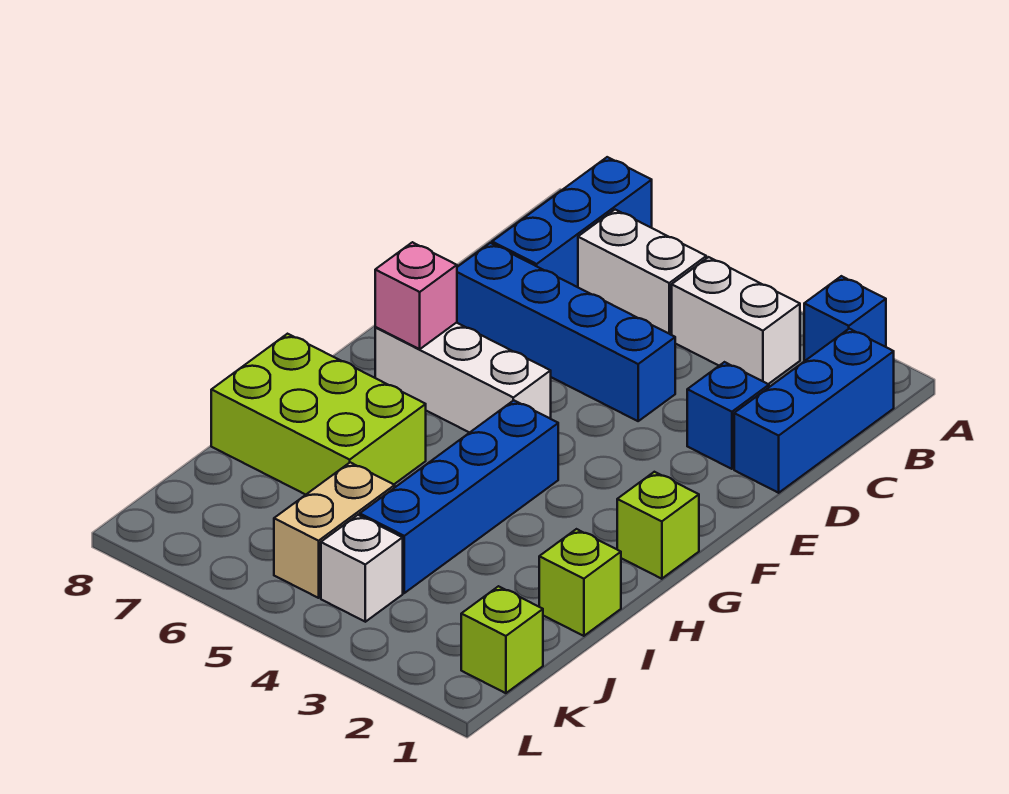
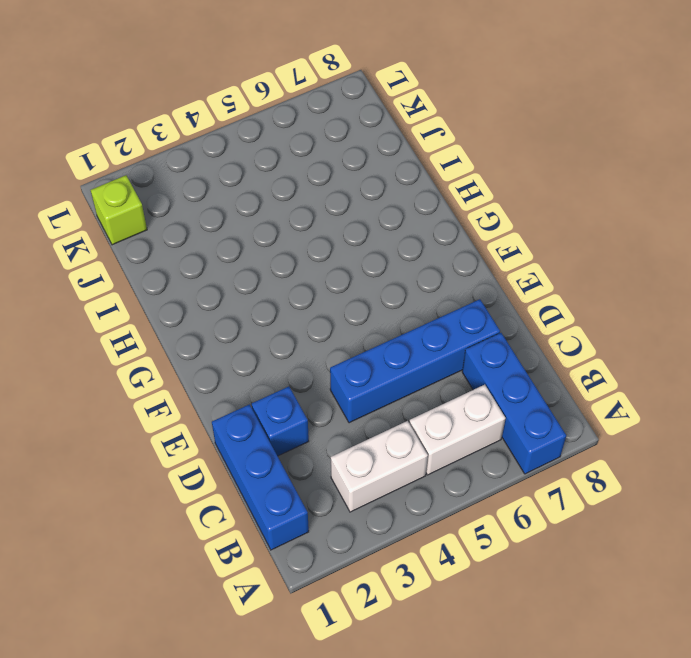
none -> blue brick A2 level 1
none -> white brick F5:F7 level 1
none -> lime brick G1 level 1

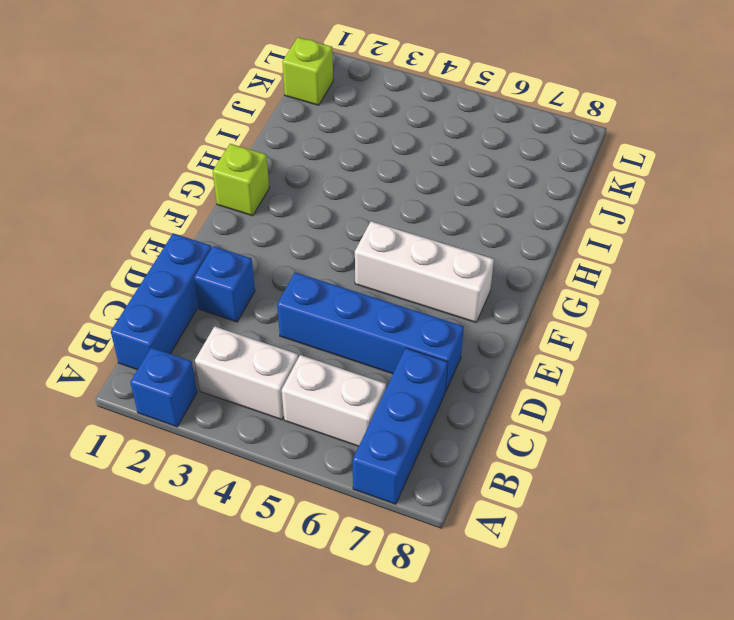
none -> blue brick G4:J4 level 1
none -> lime brick H6:I8 level 1
none -> lime brick I1 level 1

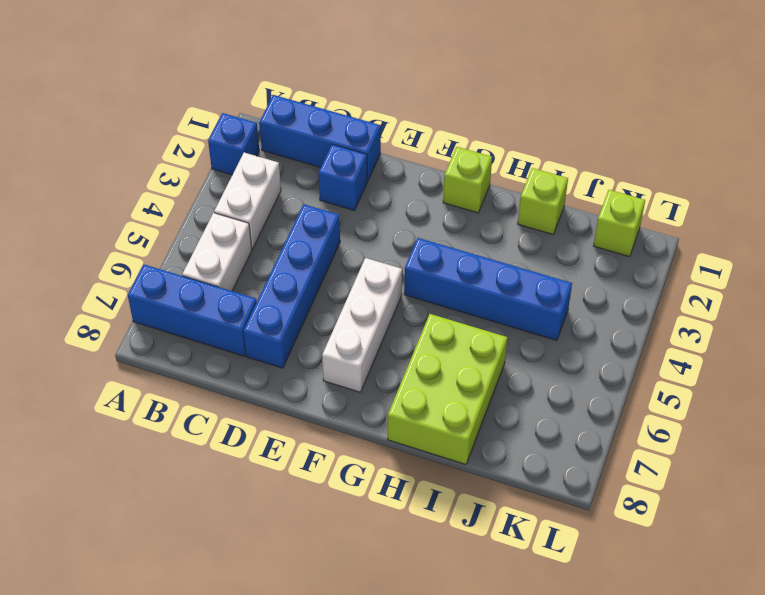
none -> tan brick J5:K5 level 1
none -> white brick K4 level 1
none -> pink brick F7 level 2

